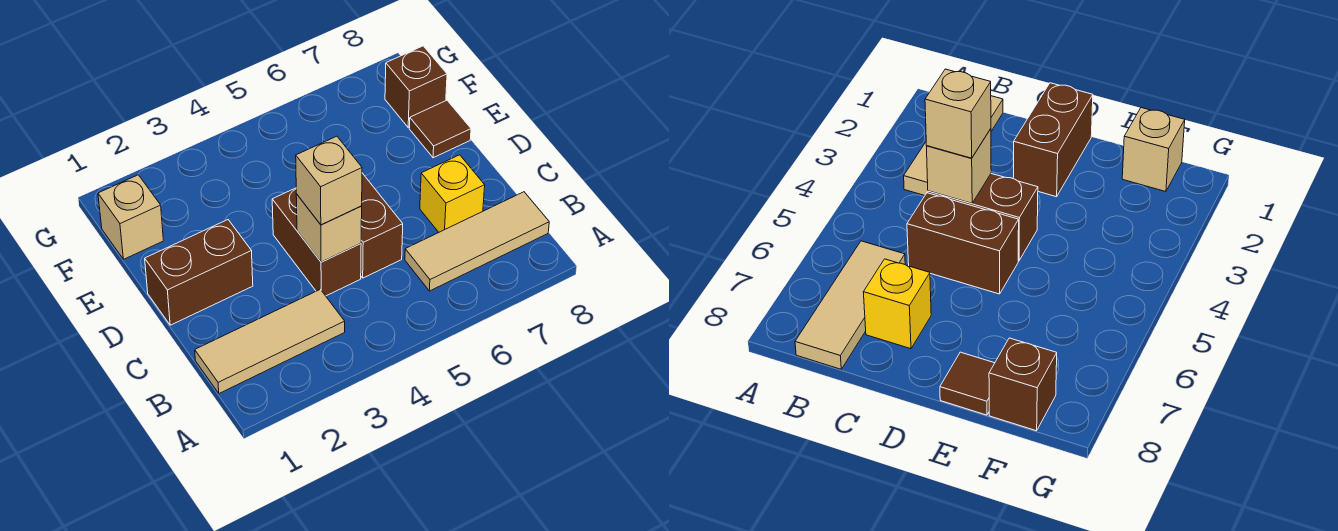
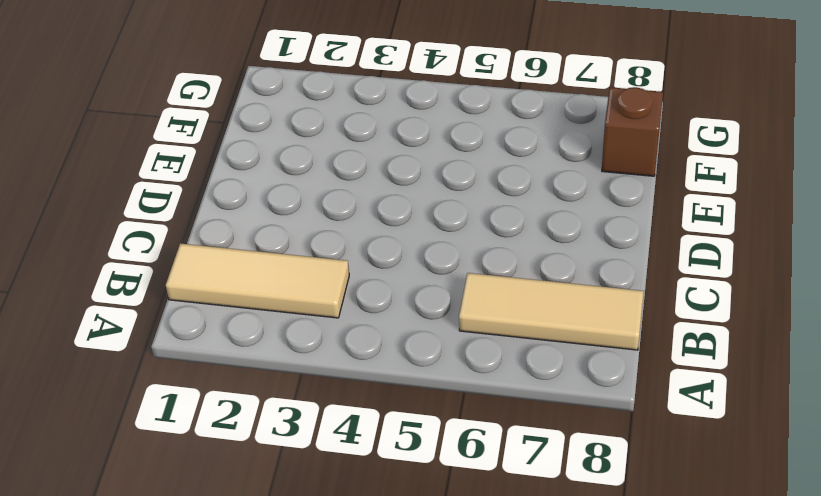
none -> brown brick C4:D4 level 1
none -> brown brick C5:D5 level 1

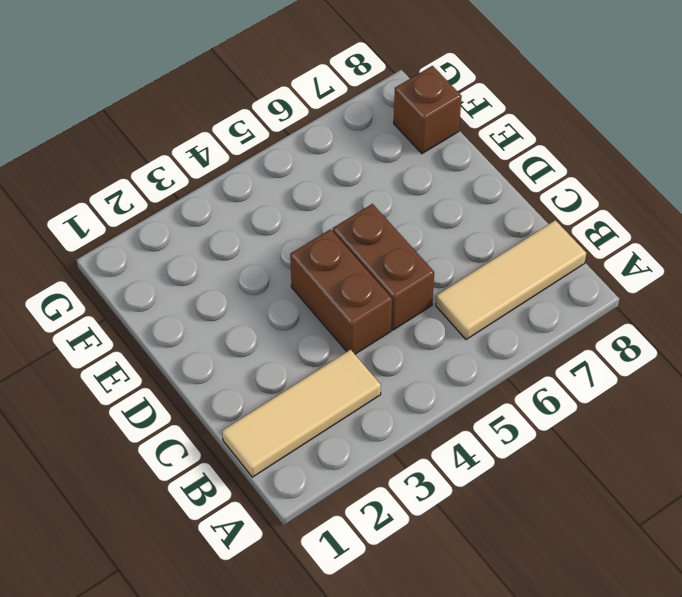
none -> yellow brick C7 level 1
none -> brown brick D1:D2 level 1

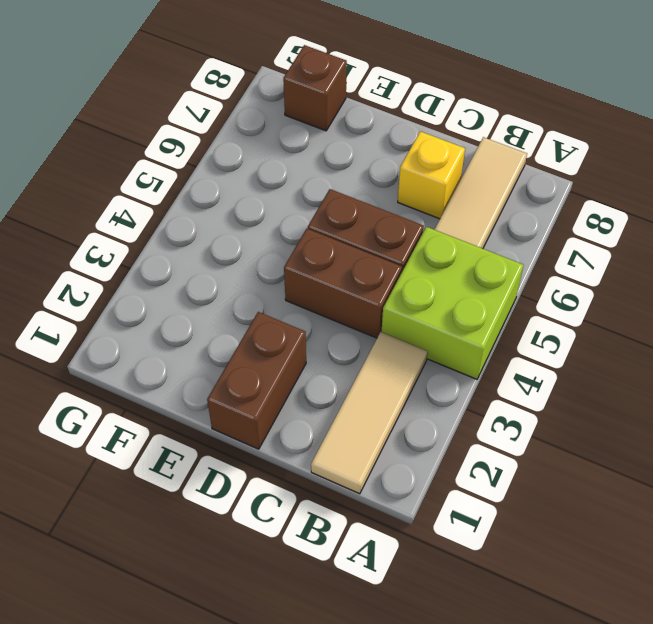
lime brick A4:B5 level 1 -> none
none -> brown tile E8 level 1
none -> tan brick F1 level 1

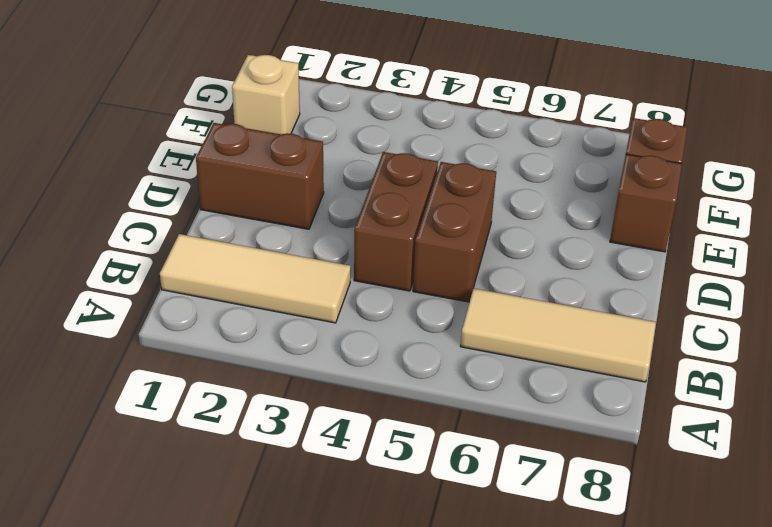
brown brick E8 level 1 -> brown tile E8 level 1
none -> yellow brick C7 level 1
none -> tan brick C4 level 2

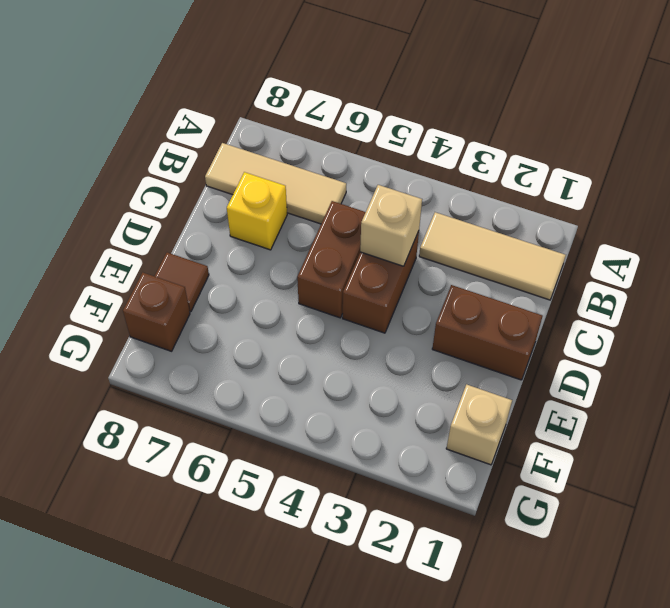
none -> tan brick C4 level 3

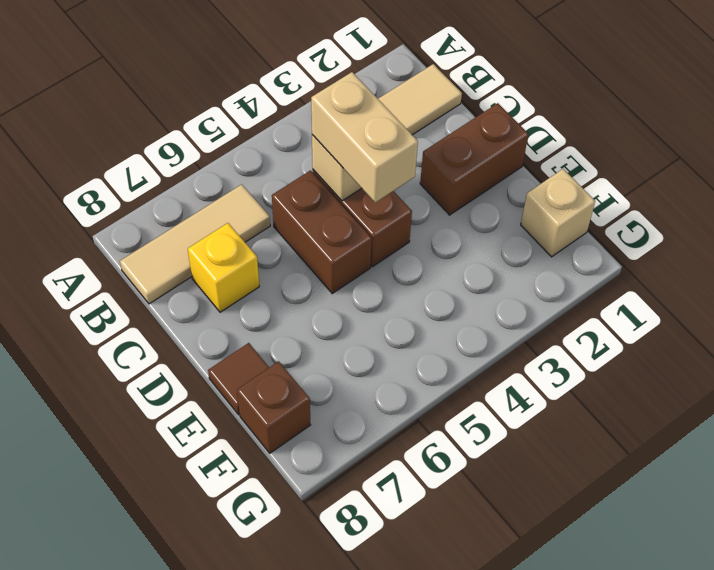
tan brick C4:D4 level 3 -> tan brick C4 level 3

